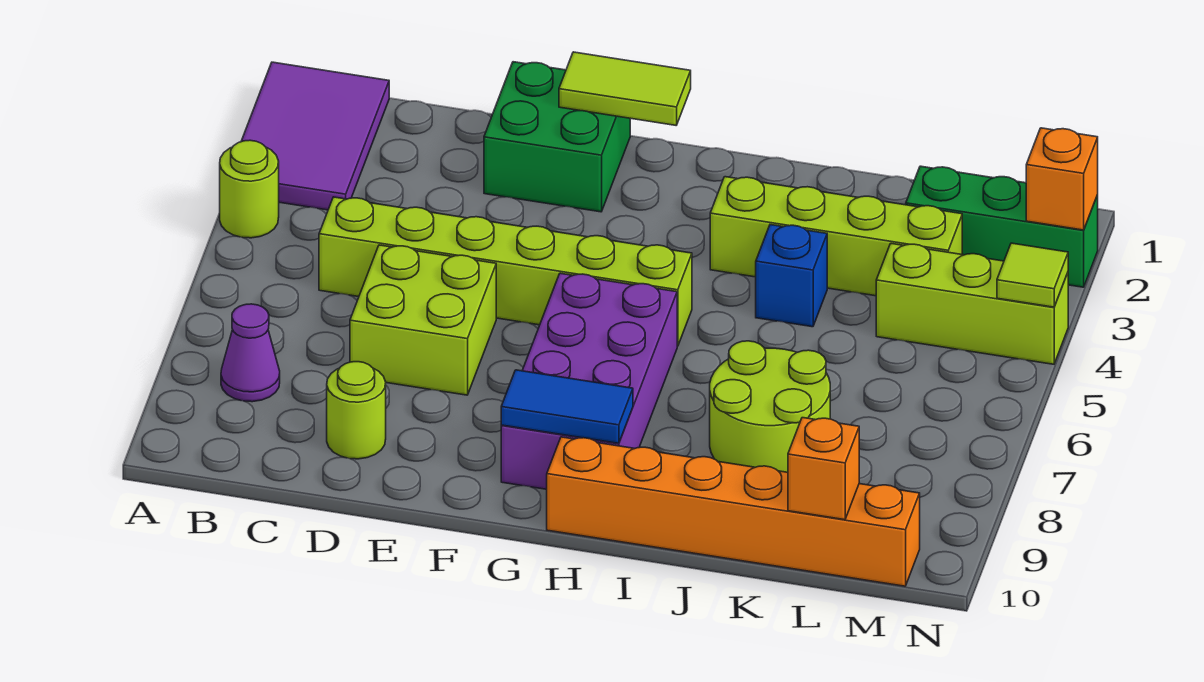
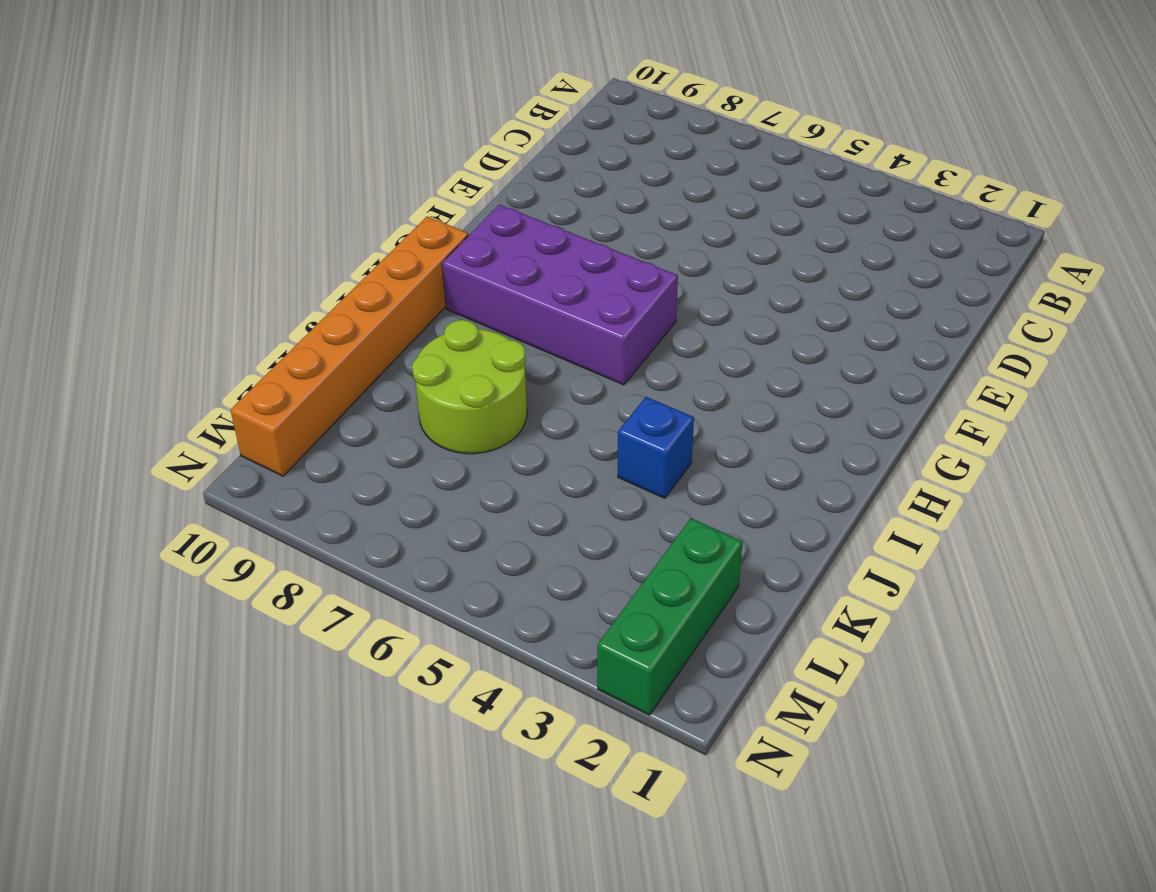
none -> purple tile A1:B3 level 1
none -> lime round brick A4 level 1
none -> purple cone B8 level 1

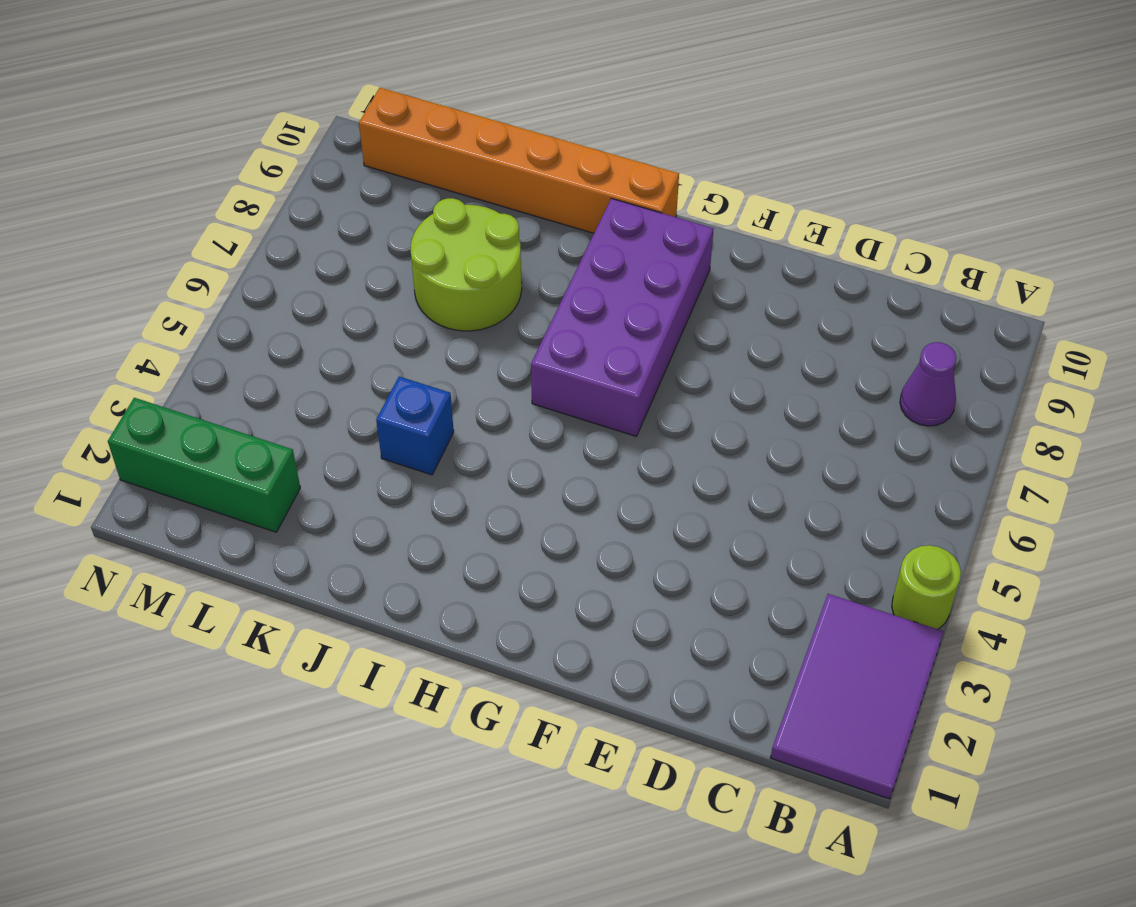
none -> lime brick C5:H5 level 1
none -> lime brick D6:E7 level 1
none -> lime round brick D9 level 1

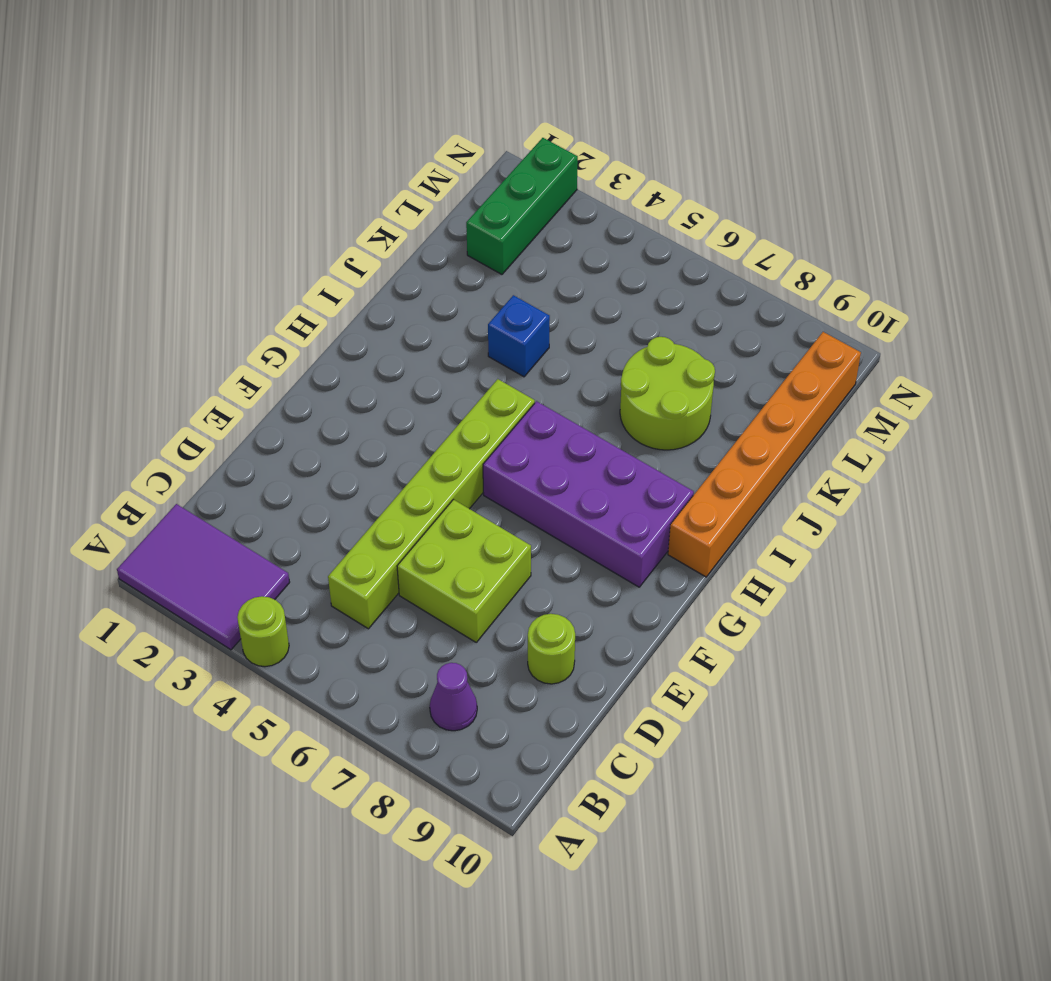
none -> green brick E1:F2 level 1
none -> lime brick I3:L3 level 1
none -> lime brick L4:N4 level 1

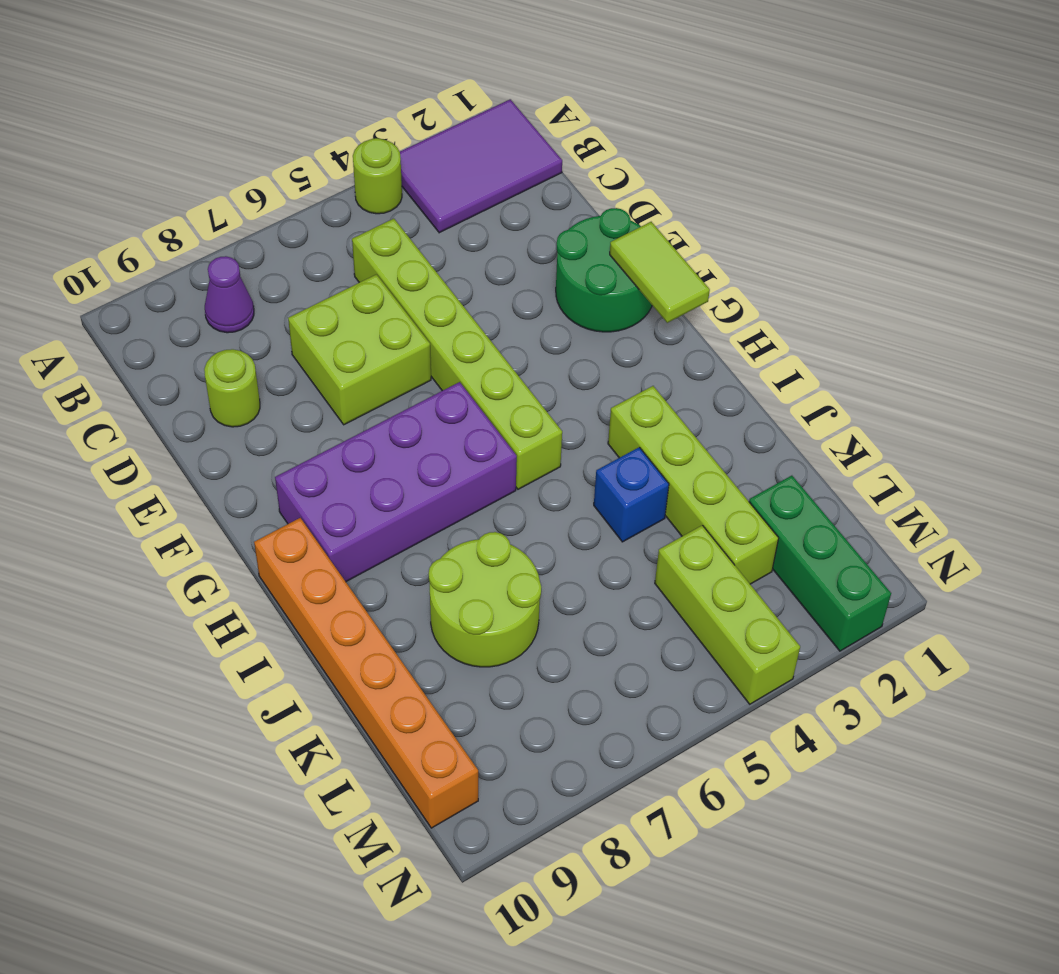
green round brick E1:F2 level 1 -> green brick E1:F2 level 1
none -> blue tile G9:H9 level 2
none -> orange brick L10 level 2
none -> orange brick N2 level 2

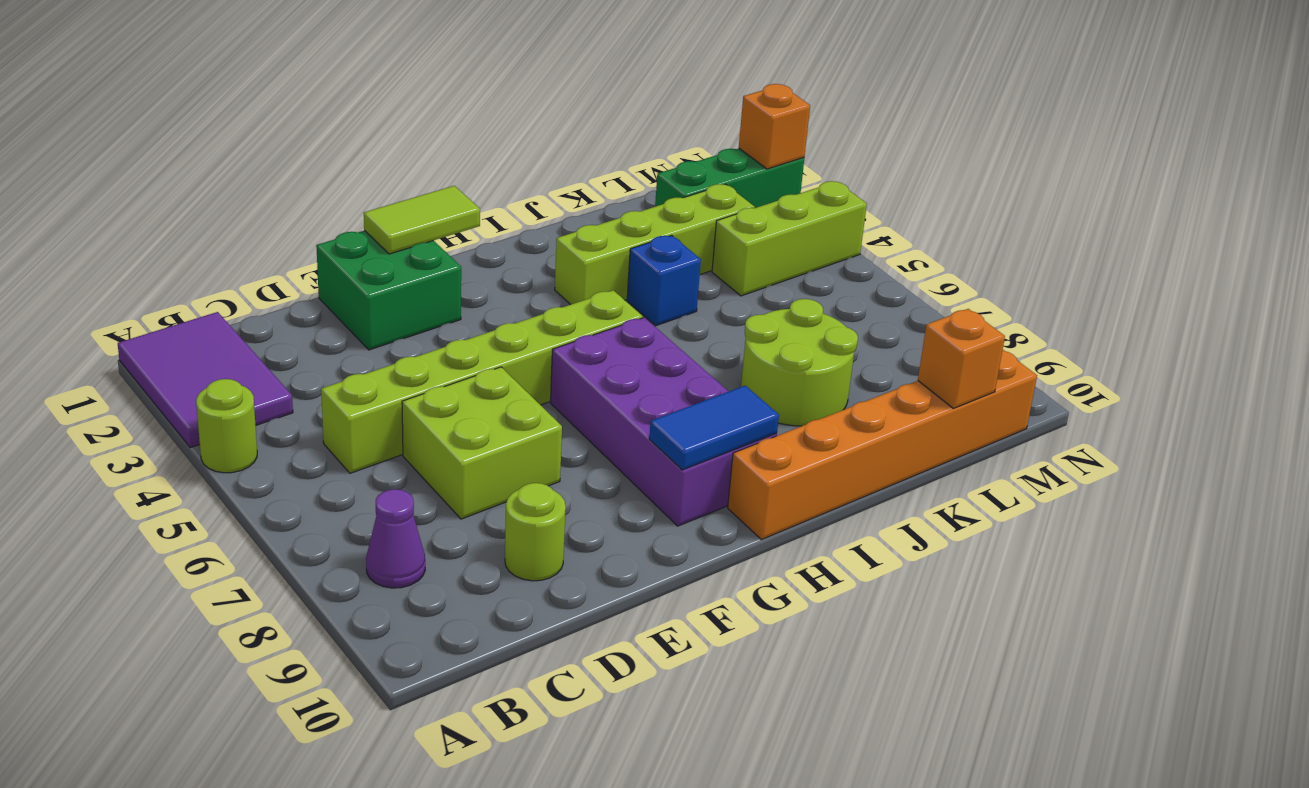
none -> lime tile N4 level 2

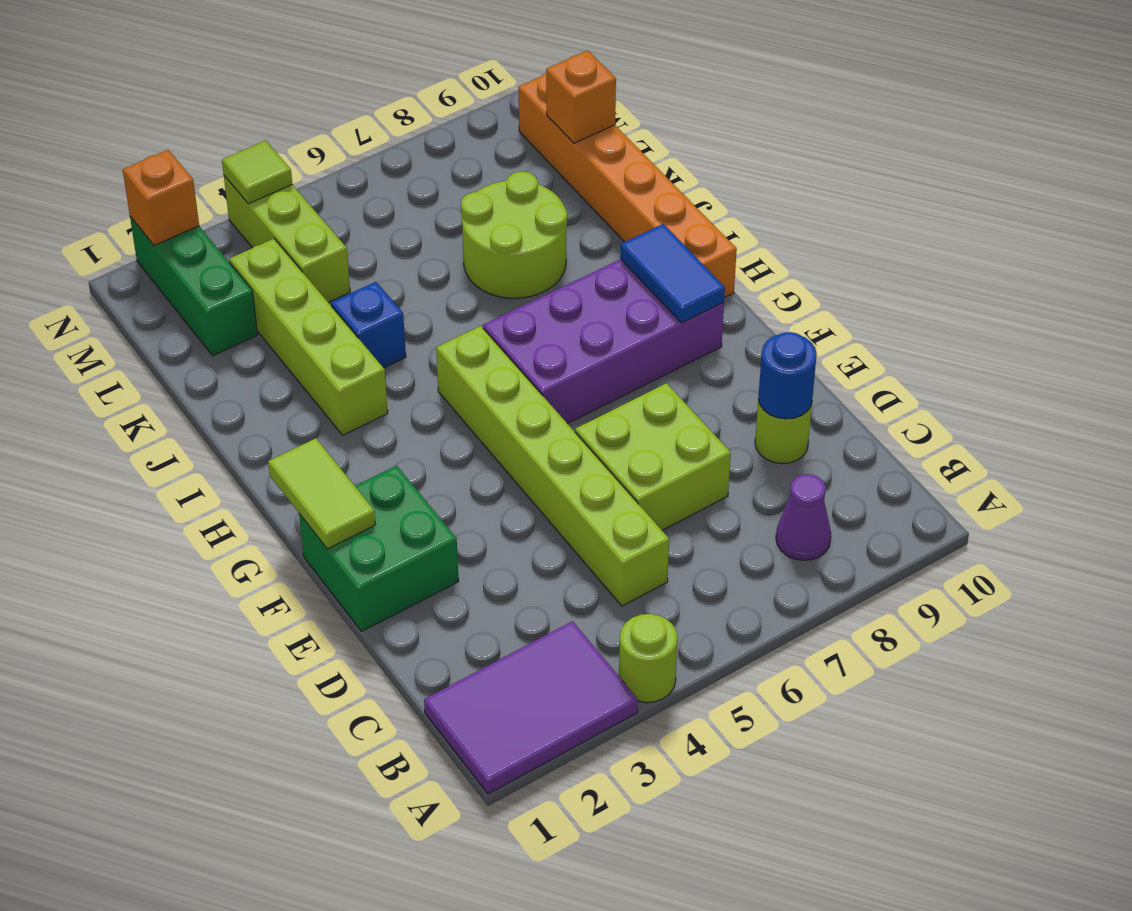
blue round brick D9 level 2 -> none

